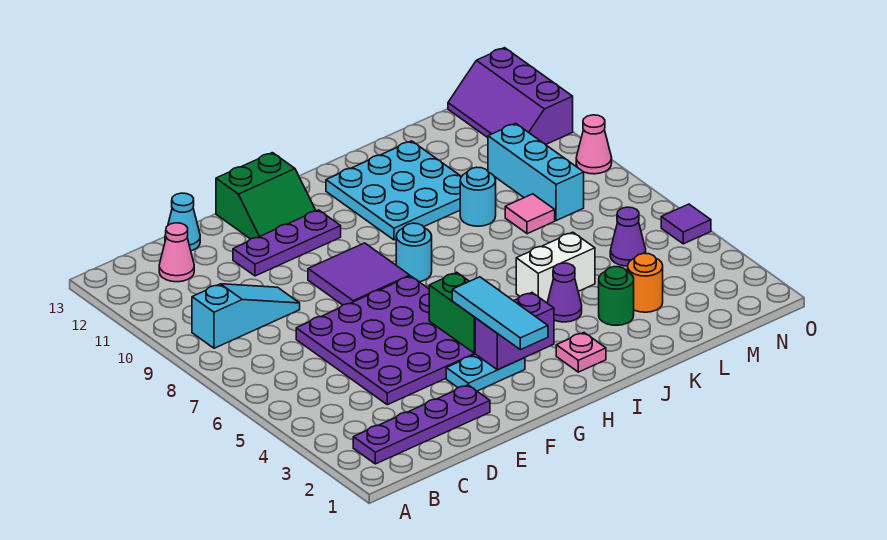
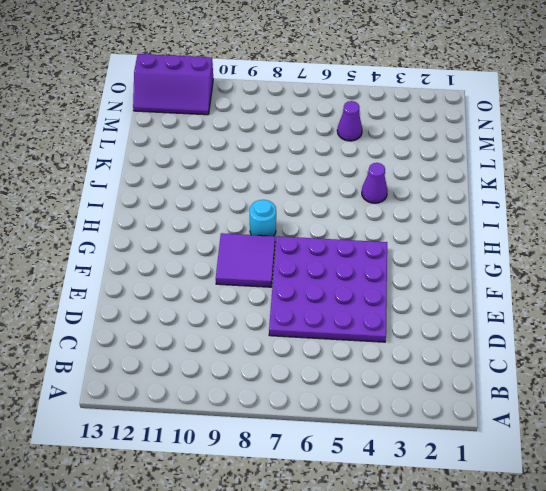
none -> purple plate B2:E2 level 1
none -> cyan slope B9:D9 level 1 top B
none -> pink cone C12 level 1

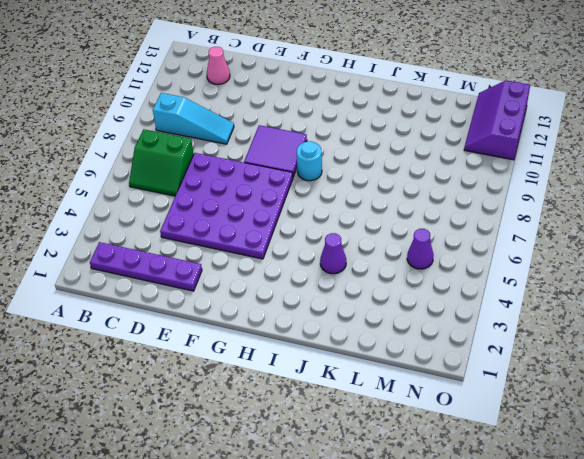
green slope B6:C7 level 1 top 7 -> green slope F12:G13 level 1 top 13
none -> cyan cone D13 level 1
none -> purple plate E11:G11 level 1
none -> cyan plate F3:G3 level 1

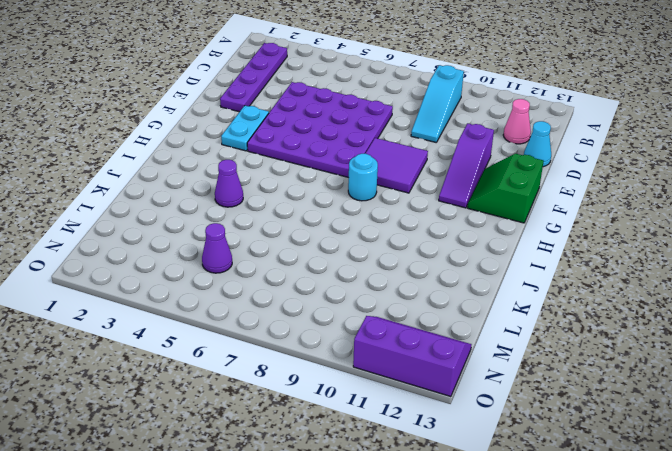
purple slope E11:G11 level 1 top E -> purple plate E11:G11 level 1
none -> pink plate I2 level 1
none -> cyan plate I10:K12 level 1
none -> white brick J5:K5 level 1

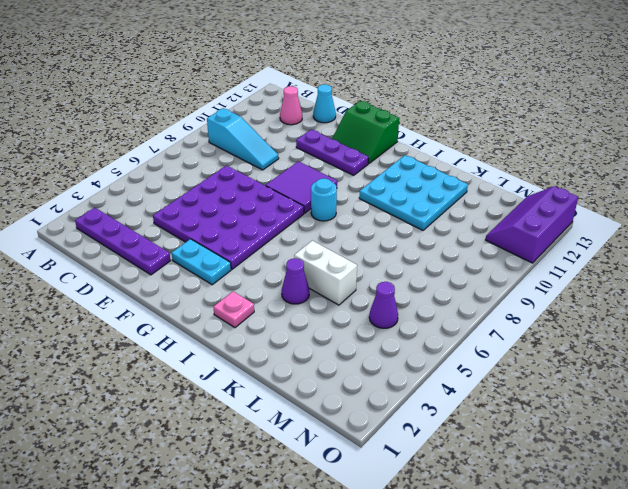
none -> green round brick K3 level 1
none -> cyan round brick K9 level 1
none -> orange round brick L3 level 1

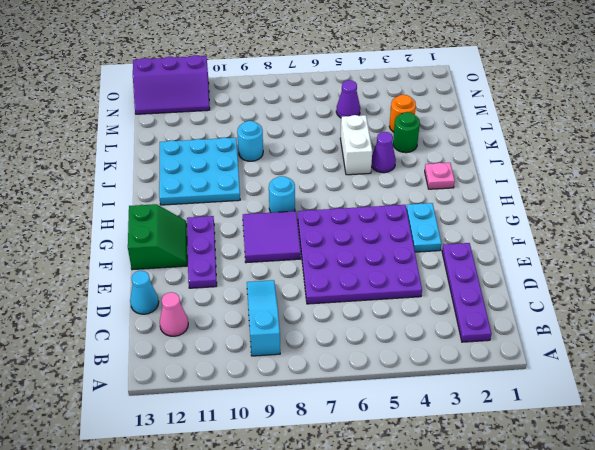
none -> pink tile L8 level 1
none -> cyan brick M8:M10 level 1
none -> purple tile O5 level 1

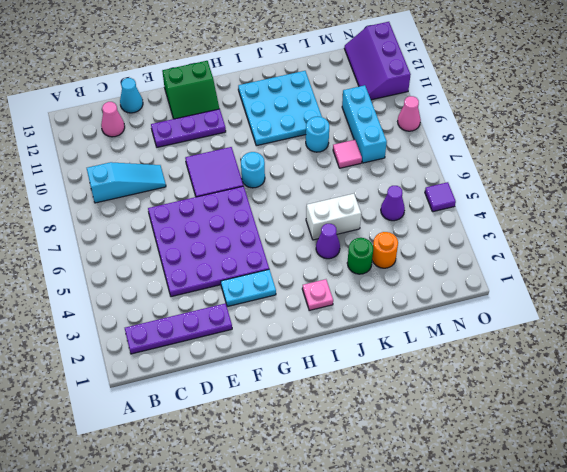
none -> purple brick G3:H3 level 2
none -> green brick G4:G5 level 2
none -> cyan tile G2:G4 level 3

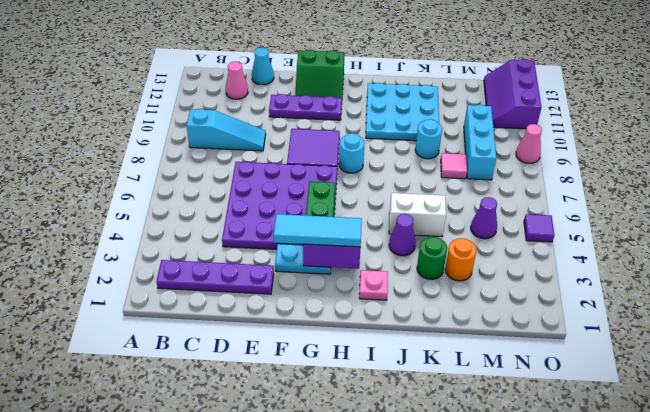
cyan tile F3:H3 level 3 -> cyan tile G2:G4 level 3

